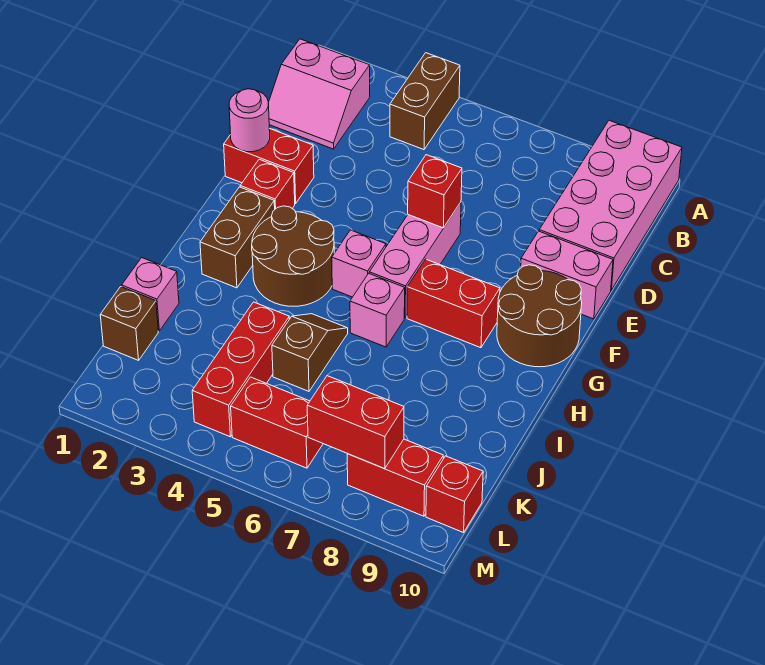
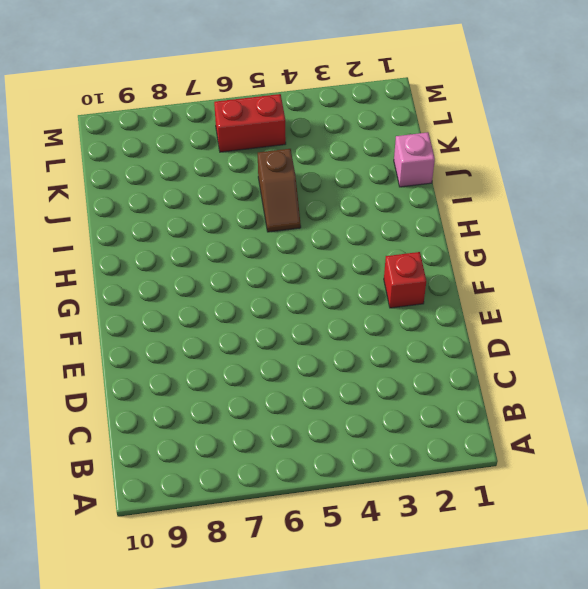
none -> brown brick A4:B4 level 1
none -> pink brick A9:D10 level 1
none -> pink slope B1:C2 level 1 top B

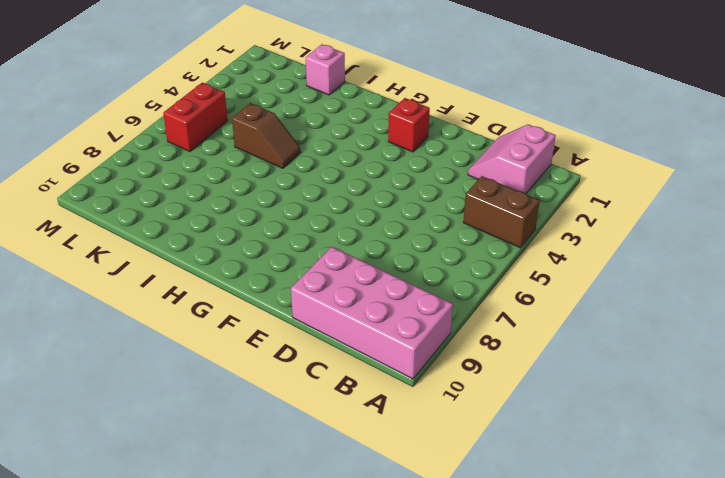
none -> red brick E1:E2 level 1
none -> pink brick E6:G6 level 1
none -> pink brick E9:E10 level 1

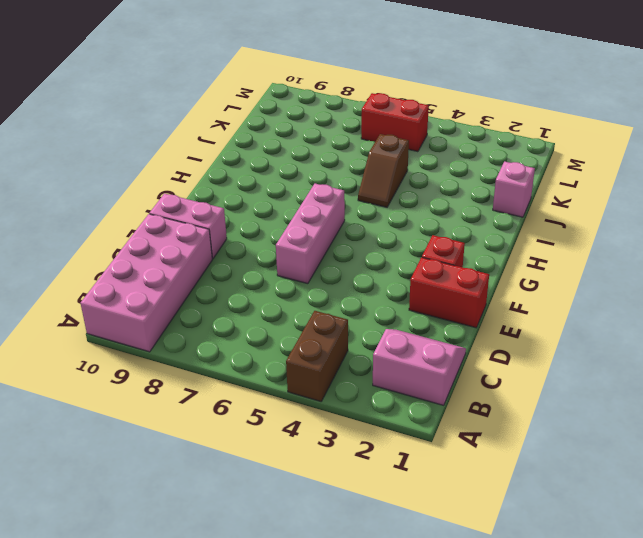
none -> brown round brick F9:G10 level 1
none -> brown brick G2:H2 level 1
none -> brown round brick G3:H4 level 1

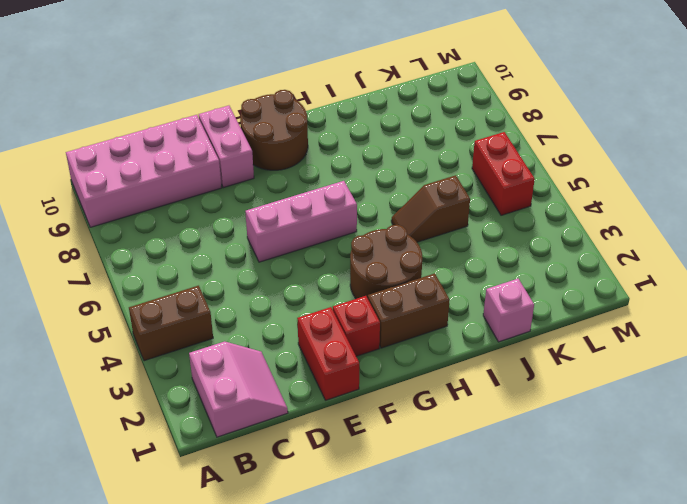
none -> pink brick G5 level 1
none -> red brick G7:G8 level 1
none -> pink brick H6 level 1

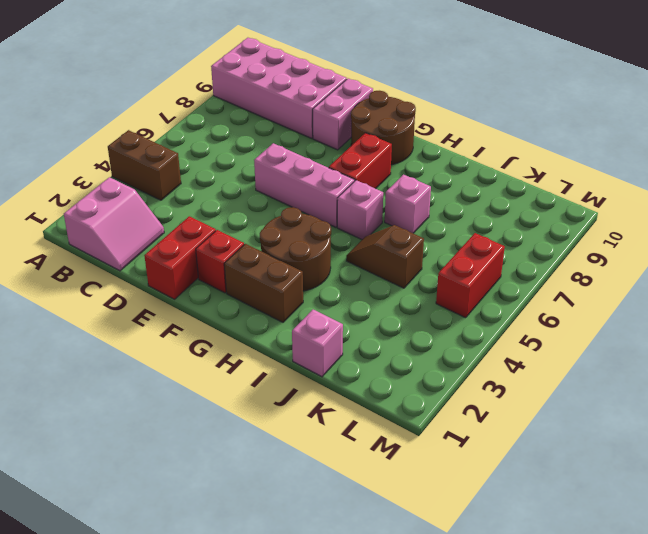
pink brick I7 level 1 -> pink brick G5 level 1
none -> red brick J4:L4 level 1
none -> brown brick K1 level 1
none -> red brick L8:L9 level 1

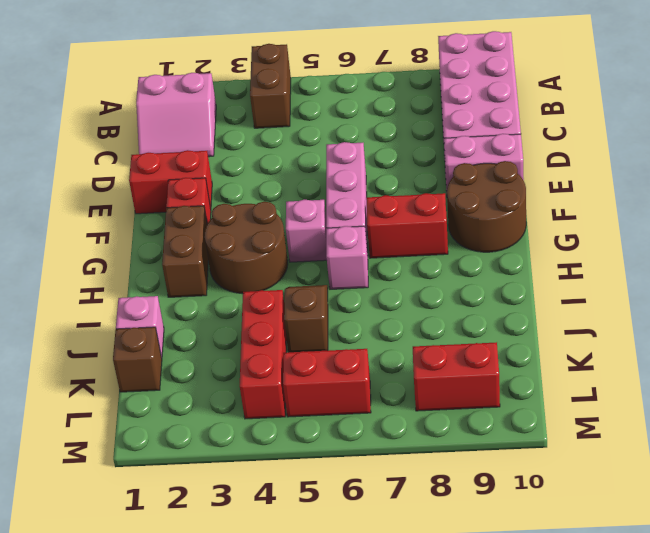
none -> red brick L10 level 1
none -> pink round brick E1 level 2
none -> red brick E6 level 2

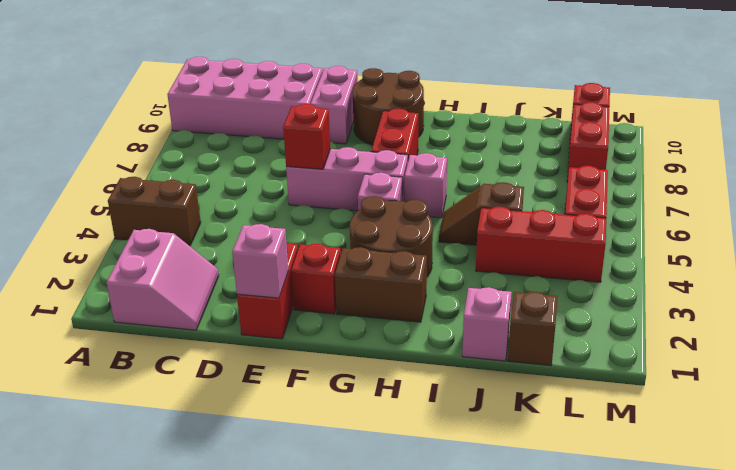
pink brick E1 level 2 -> pink round brick E1 level 2
none -> red brick L7:L8 level 2

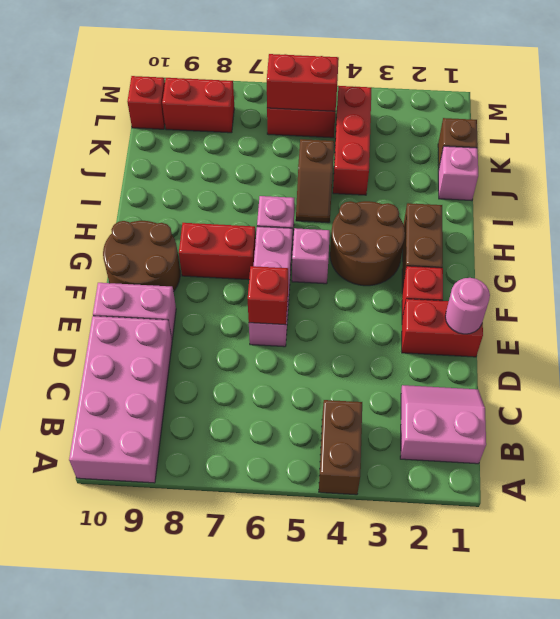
red brick L5:L6 level 2 -> red brick L7:L8 level 2

